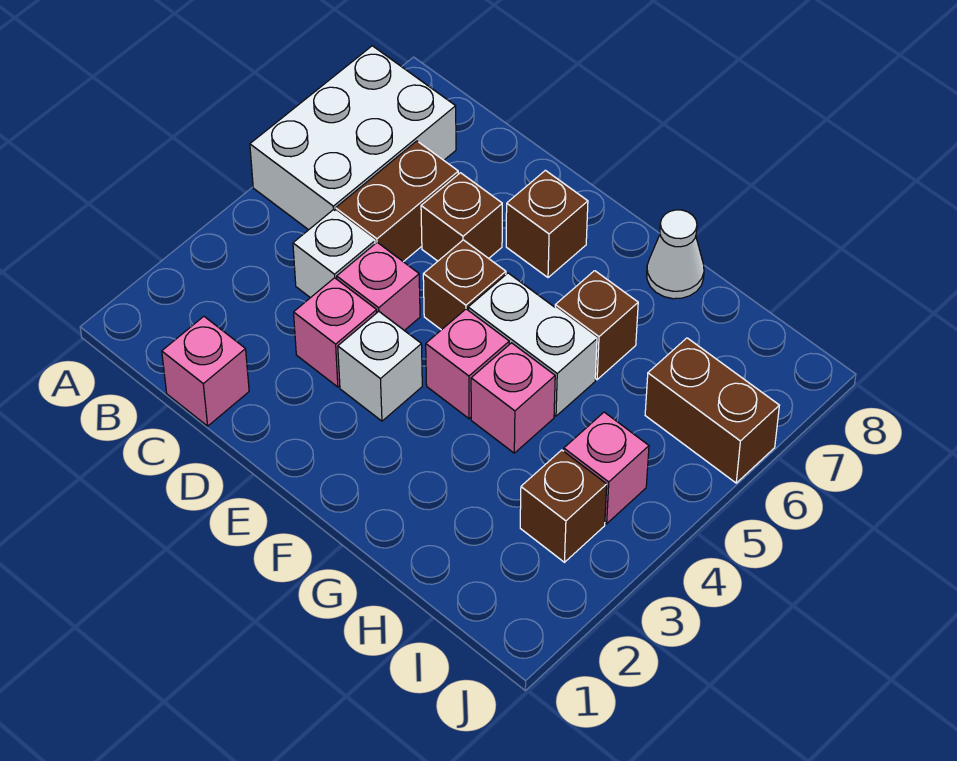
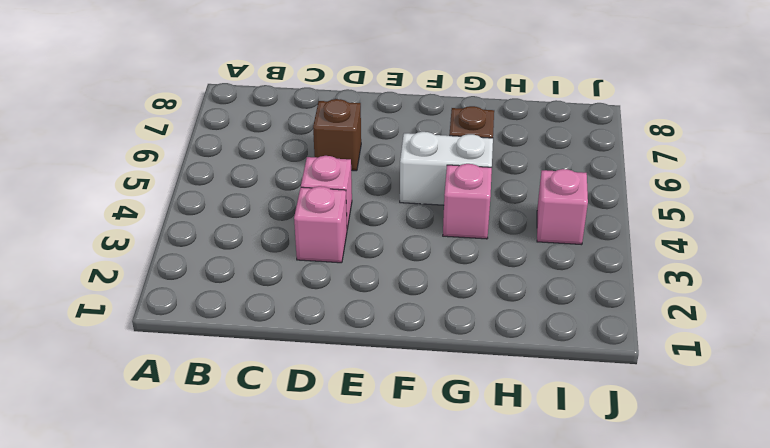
none -> white brick A5:B7 level 1
none -> pink brick C1 level 1
none -> white brick C4 level 1

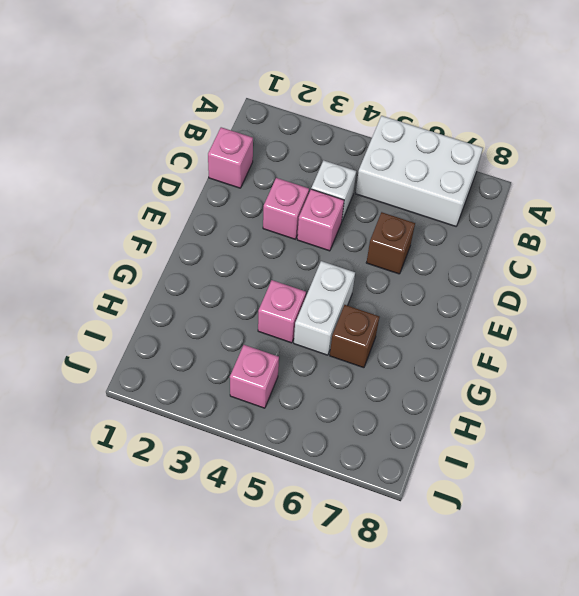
none -> brown brick C5:C6 level 1
none -> white brick E3 level 1
none -> brown brick E5 level 1

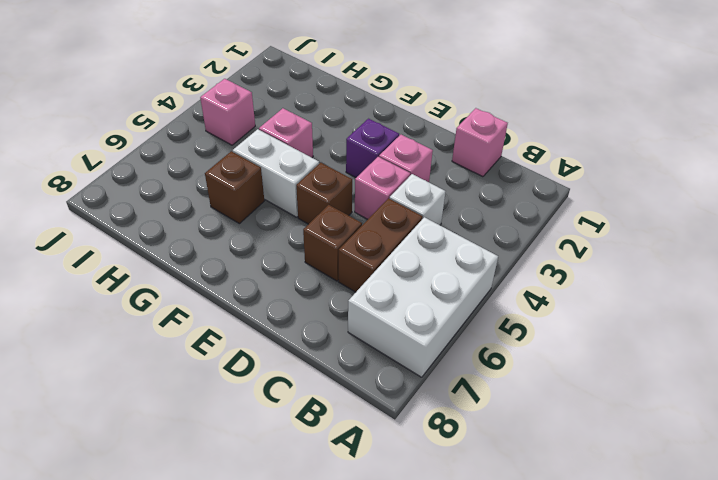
purple brick E3 level 1 -> white brick E3 level 1
none -> brown brick E7 level 1
none -> pink brick F4 level 1
none -> white cone G8 level 1

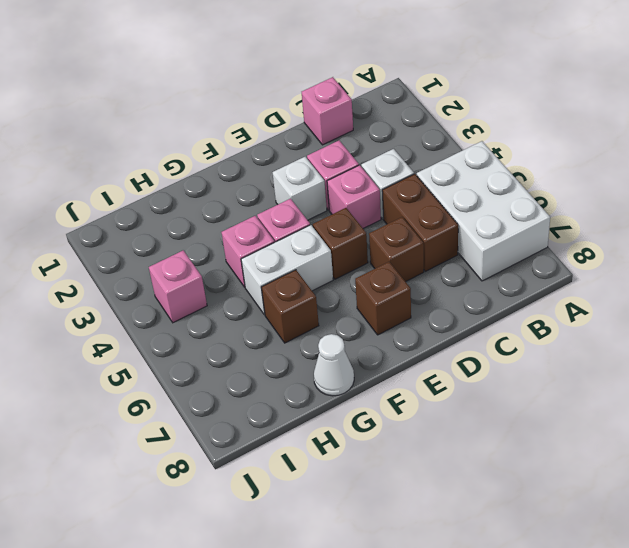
none -> brown brick I3 level 1
none -> brown brick I6:J6 level 1

